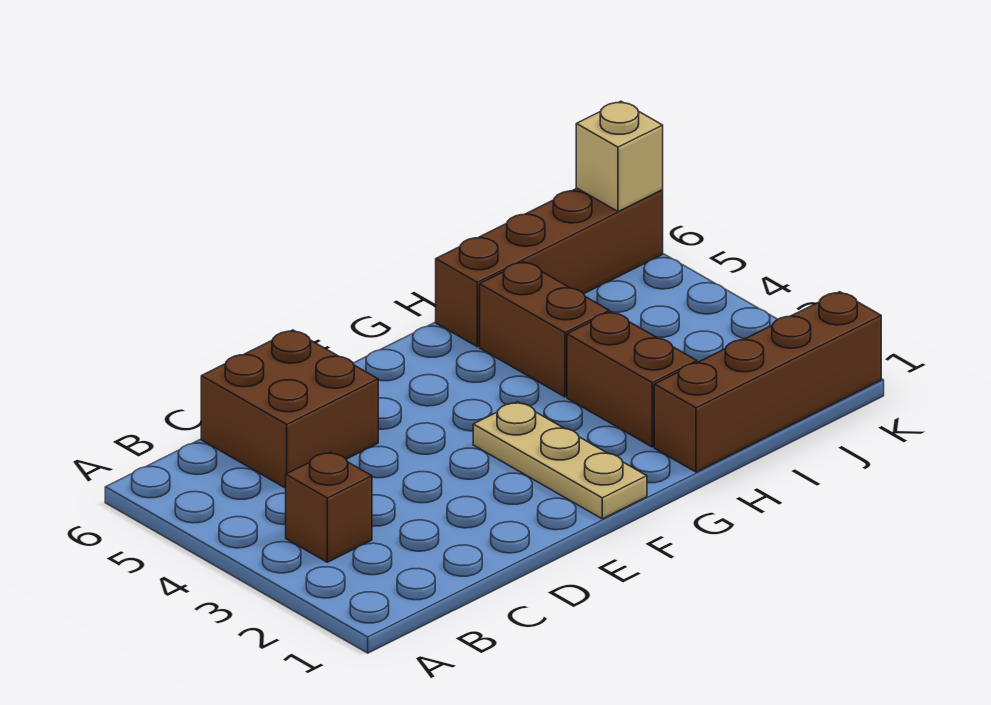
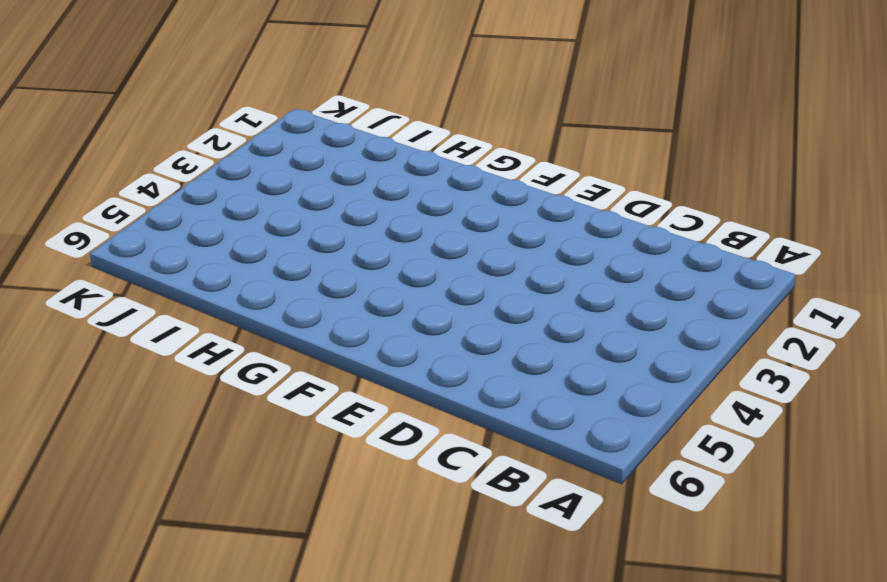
none -> brown brick B3 level 1
none -> brown brick C5:D6 level 1

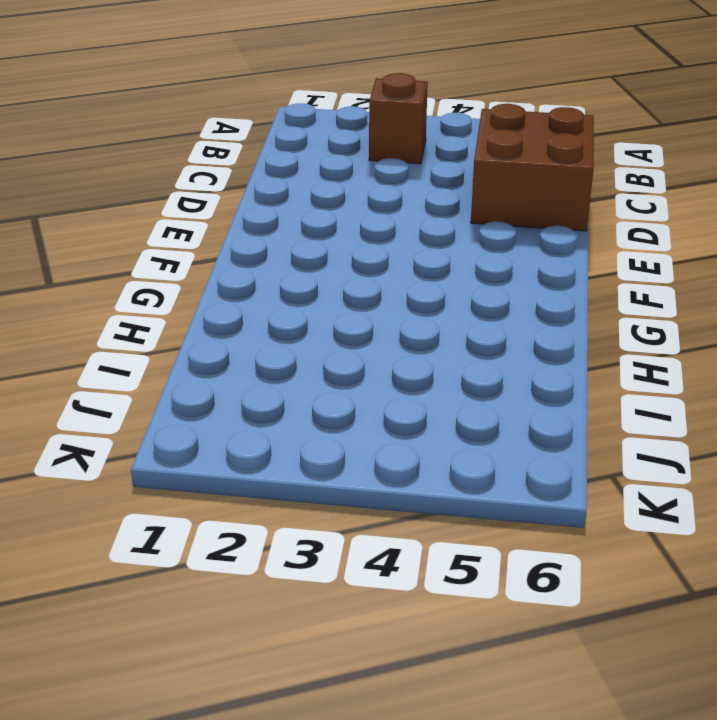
none -> tan plate F1:F3 level 1
none -> brown brick H1:K1 level 1

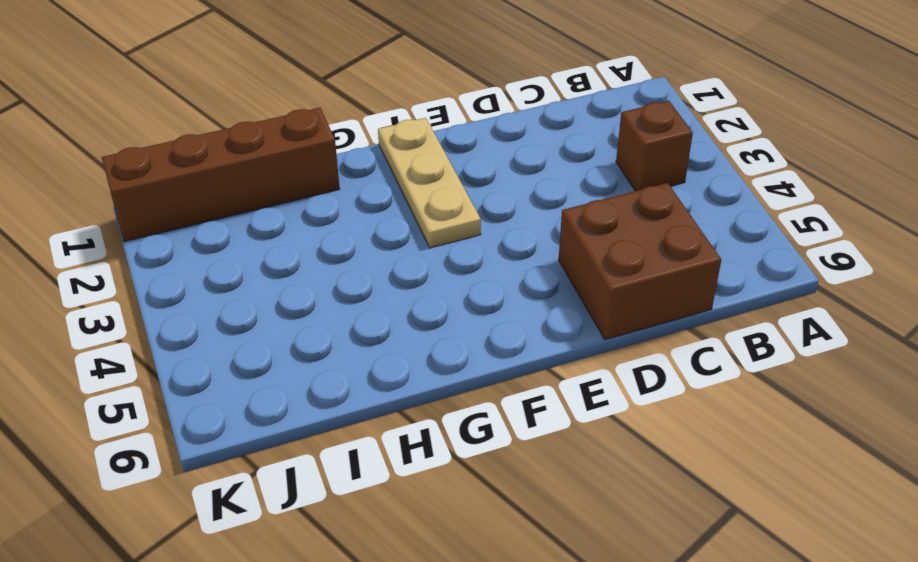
none -> brown brick H2:H3 level 1
none -> brown brick H4:H5 level 1

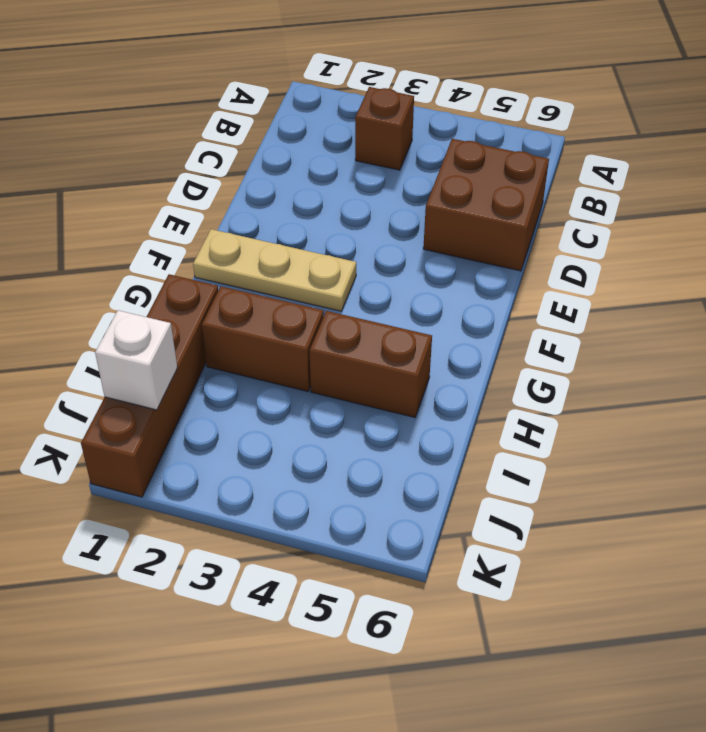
white brick J1 level 2 -> none
none -> brown brick H6:K6 level 1
none -> tan brick K6 level 2

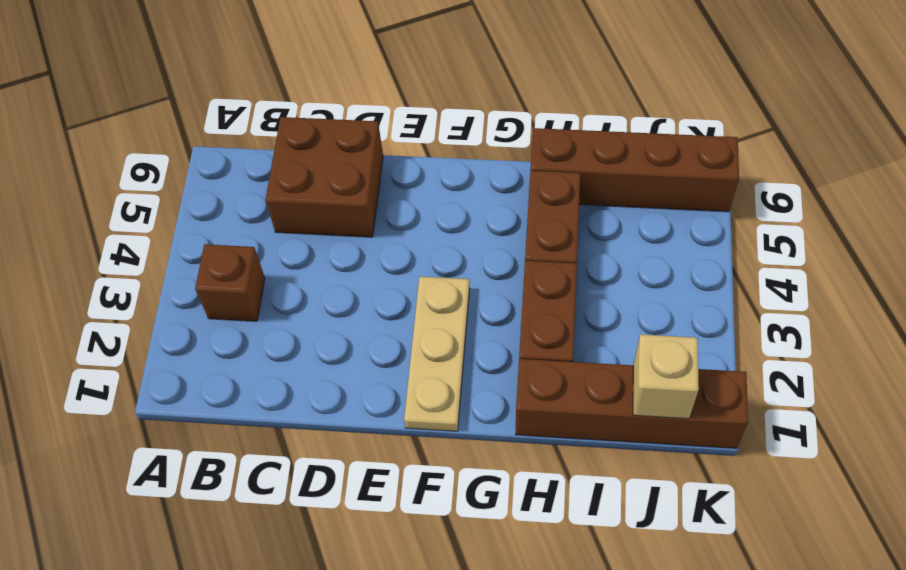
tan brick J1 level 2 -> tan brick K6 level 2

